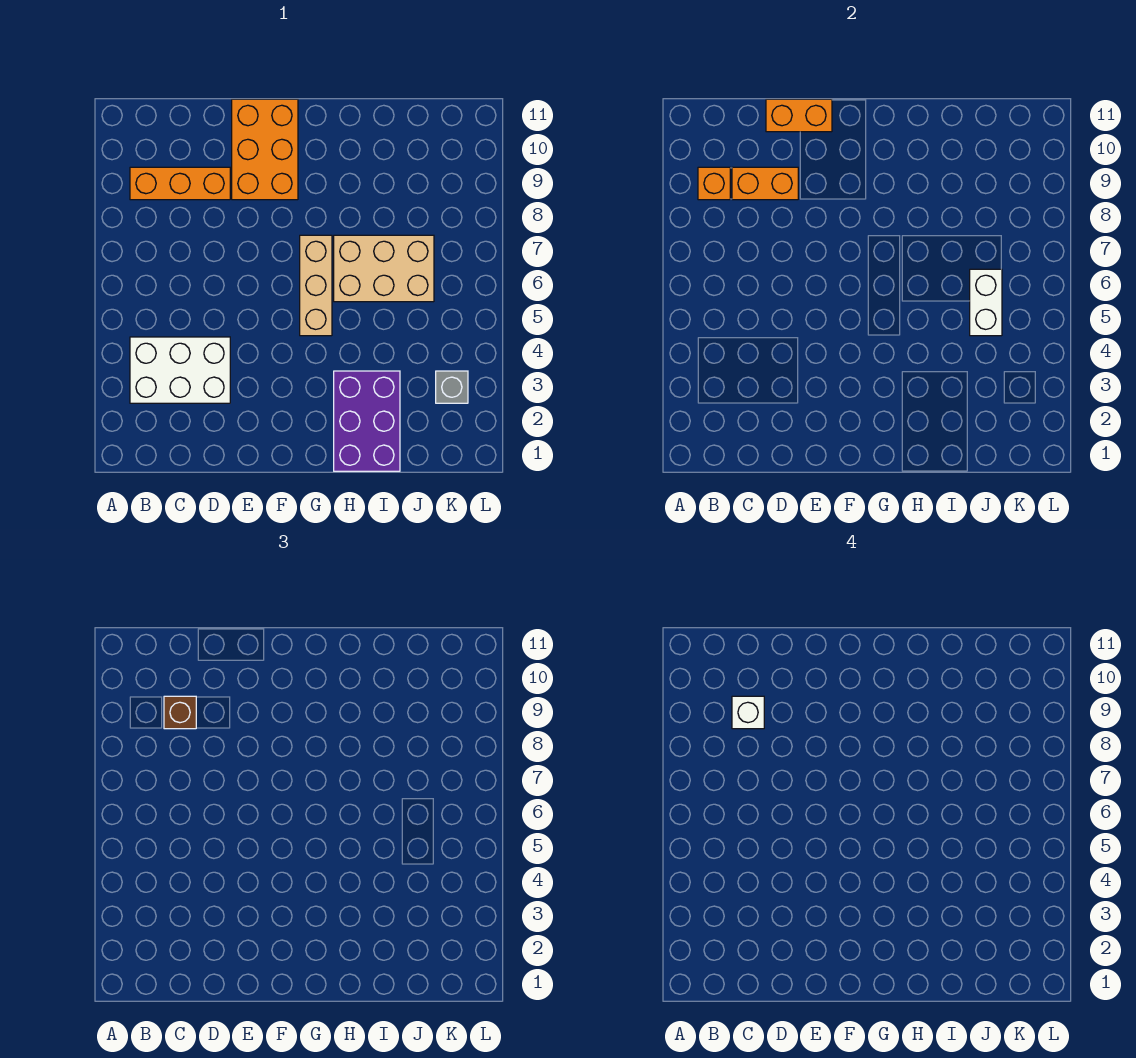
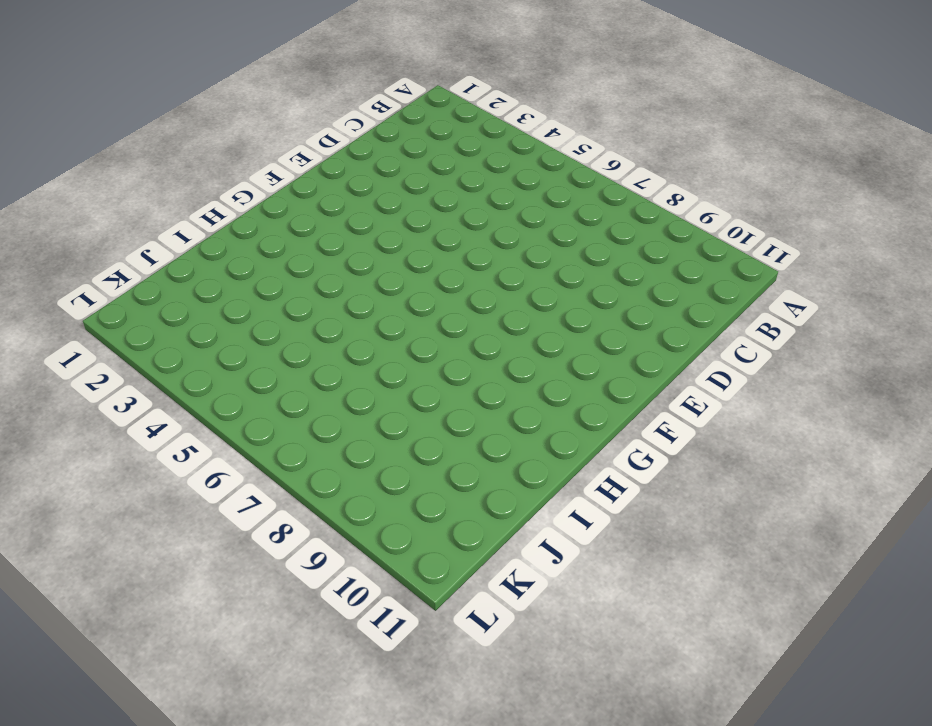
none -> white brick B3:D4 level 1
none -> orange brick B9:D9 level 1
none -> orange brick E9:F11 level 1

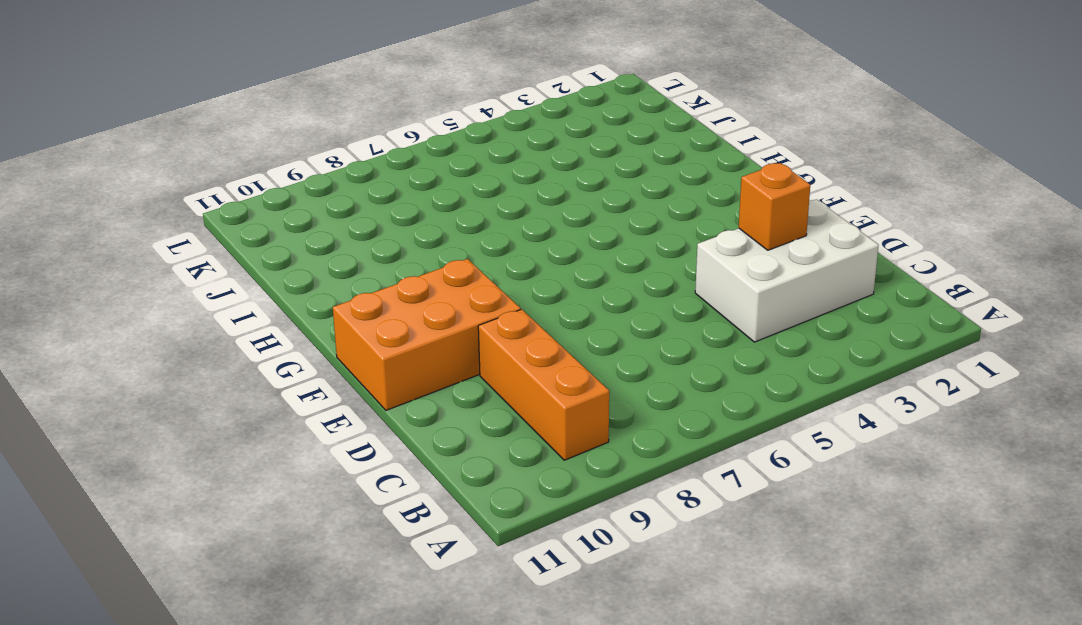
white brick C2:D4 level 1 -> white brick B3:D4 level 1
orange brick D3 level 2 -> orange brick B9 level 2
none -> tan brick G5:G7 level 1
none -> purple brick H1:I3 level 1
none -> tan brick H6:J7 level 1

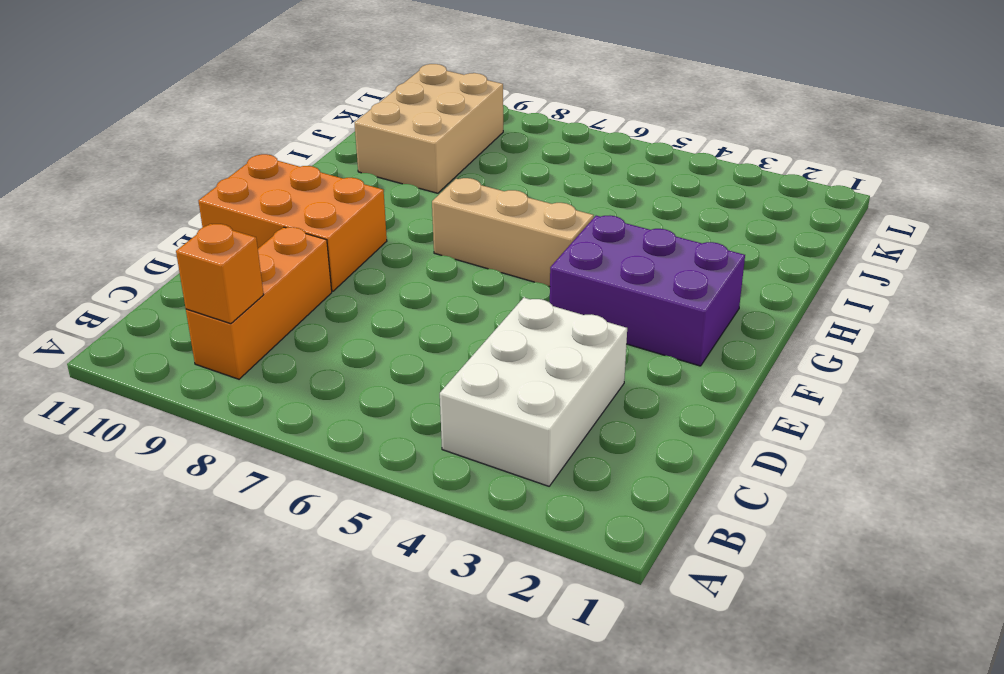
purple brick F2:G4 level 1 -> purple brick H1:I3 level 1
tan brick I9:K10 level 1 -> tan brick H6:J7 level 1
none -> grey brick K3 level 1
none -> orange brick C9:D9 level 2
none -> orange brick D11:E11 level 2

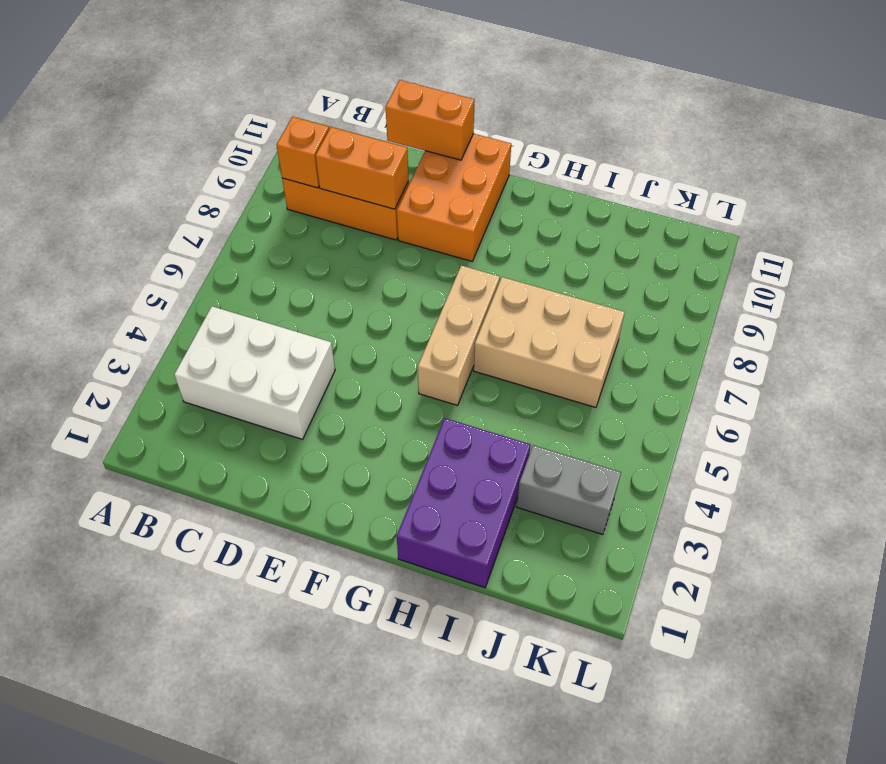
grey brick J3:K3 level 1 -> grey brick K3 level 1
none -> white brick J5:J6 level 2
none -> brown brick C9 level 3
none -> white brick C9 level 4

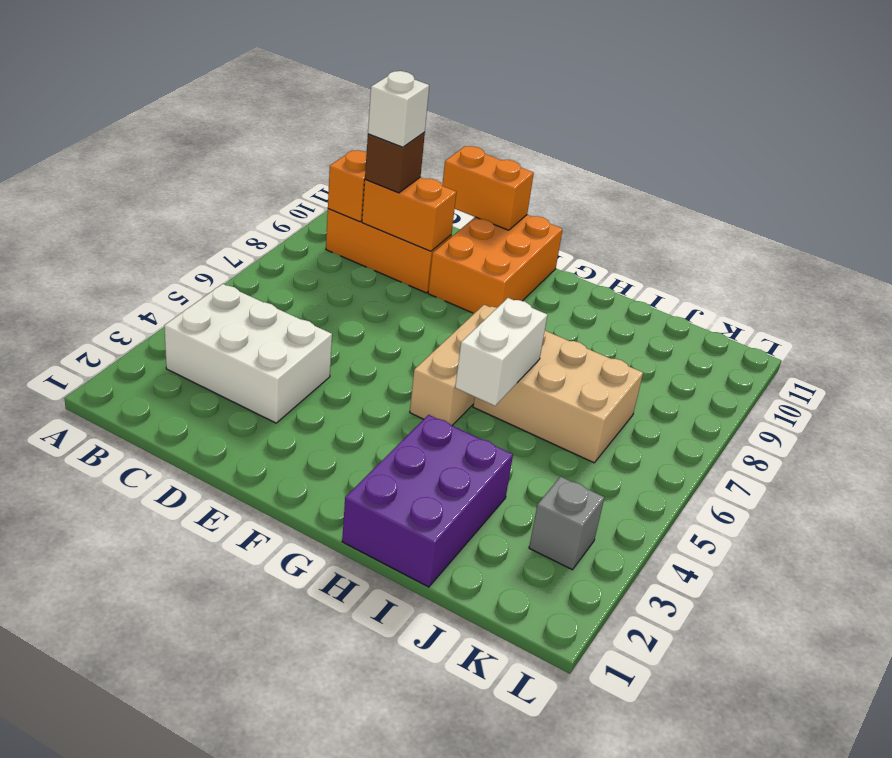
white brick H5:H6 level 2 -> white brick J5:J6 level 2

